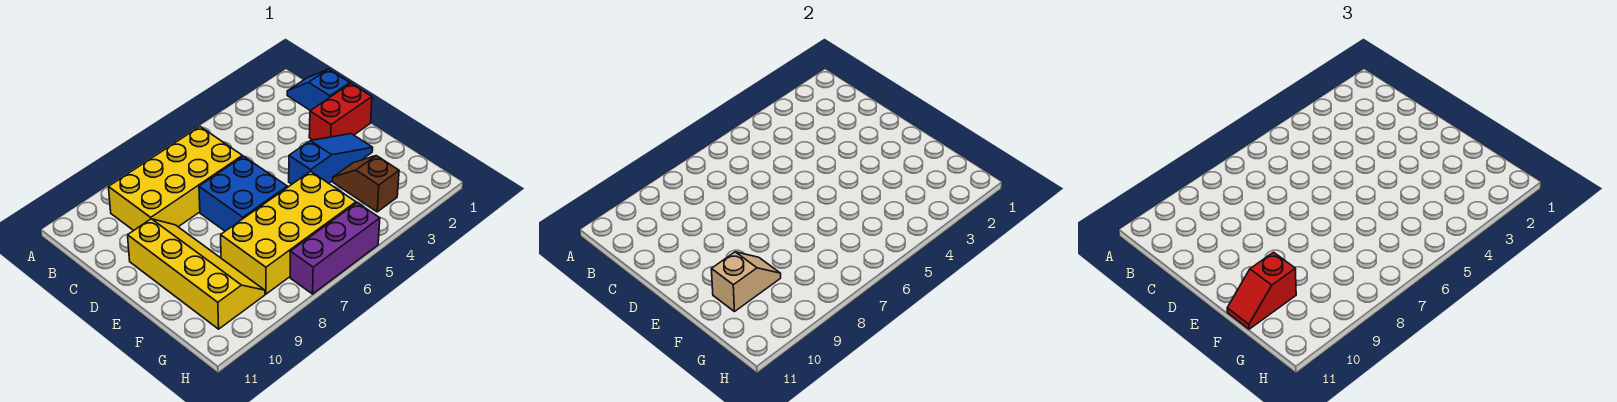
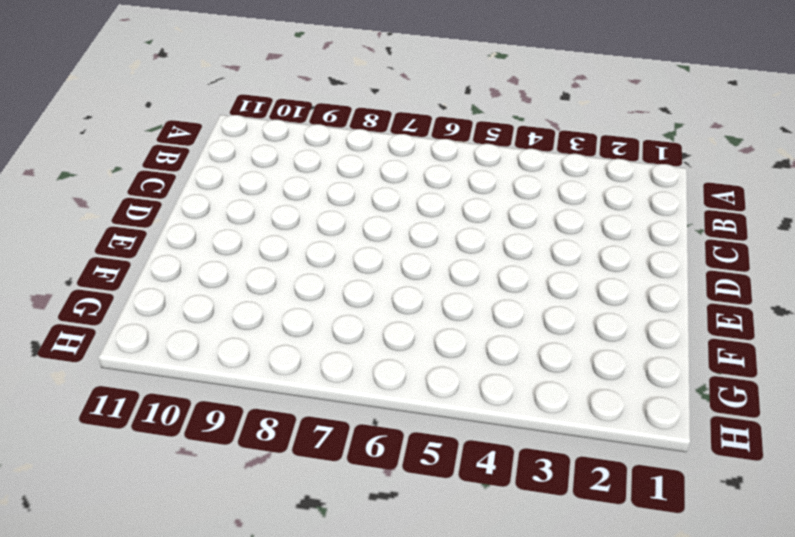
none -> blue slope B1:C1 level 1 top C
none -> yellow brick B6:C9 level 1

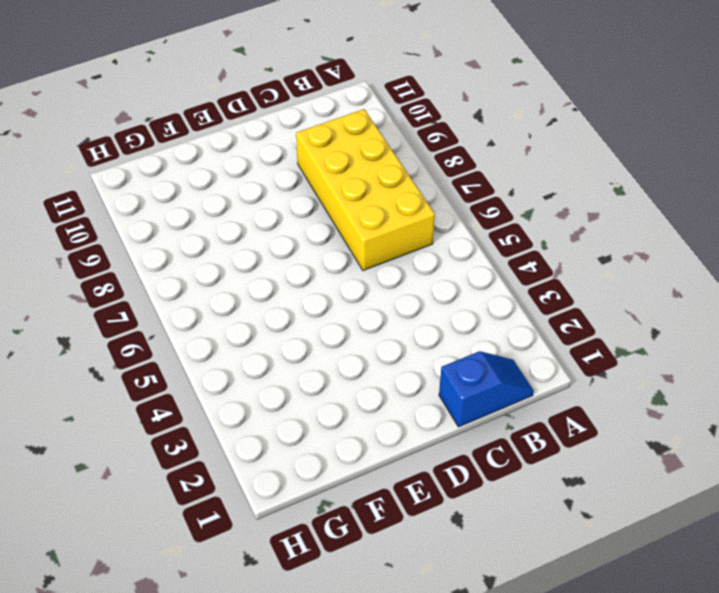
none -> red brick D1:D2 level 1
none -> blue brick D6:E7 level 1

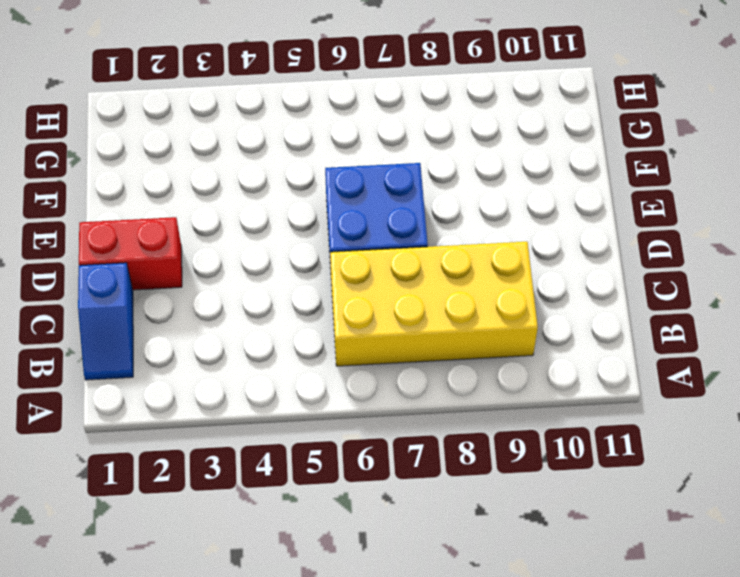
none -> yellow slope D9:G10 level 1 top 10
none -> blue slope E2:E4 level 1 top 4

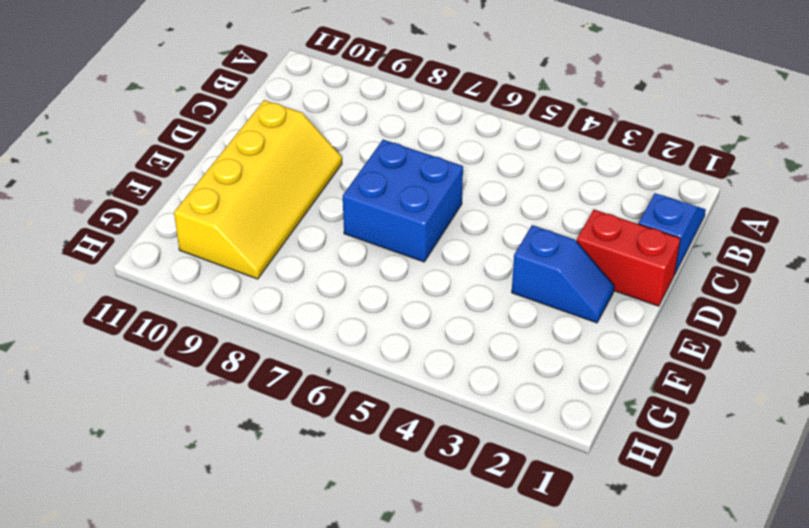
blue slope E2:E3 level 1 top 3 -> blue slope E2:E4 level 1 top 4
none -> yellow brick B6:C9 level 1
none -> brown slope F3:G3 level 1 top G

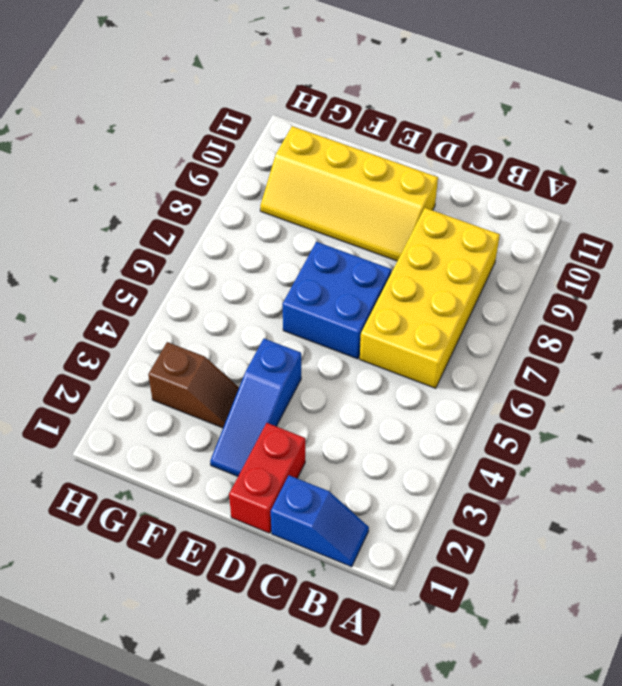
none -> yellow brick F5:G8 level 1
none -> purple brick H5:H7 level 1

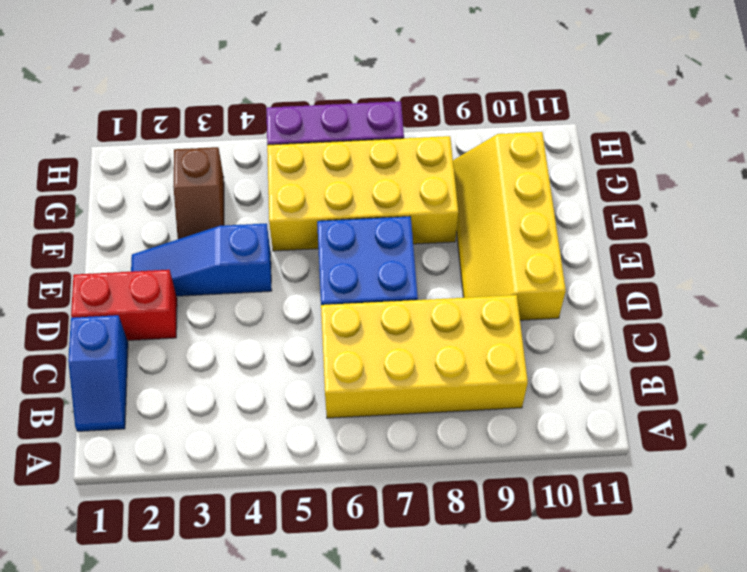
none -> tan slope F9:F10 level 2 top 10
none -> red slope F10:F11 level 3 top 10

